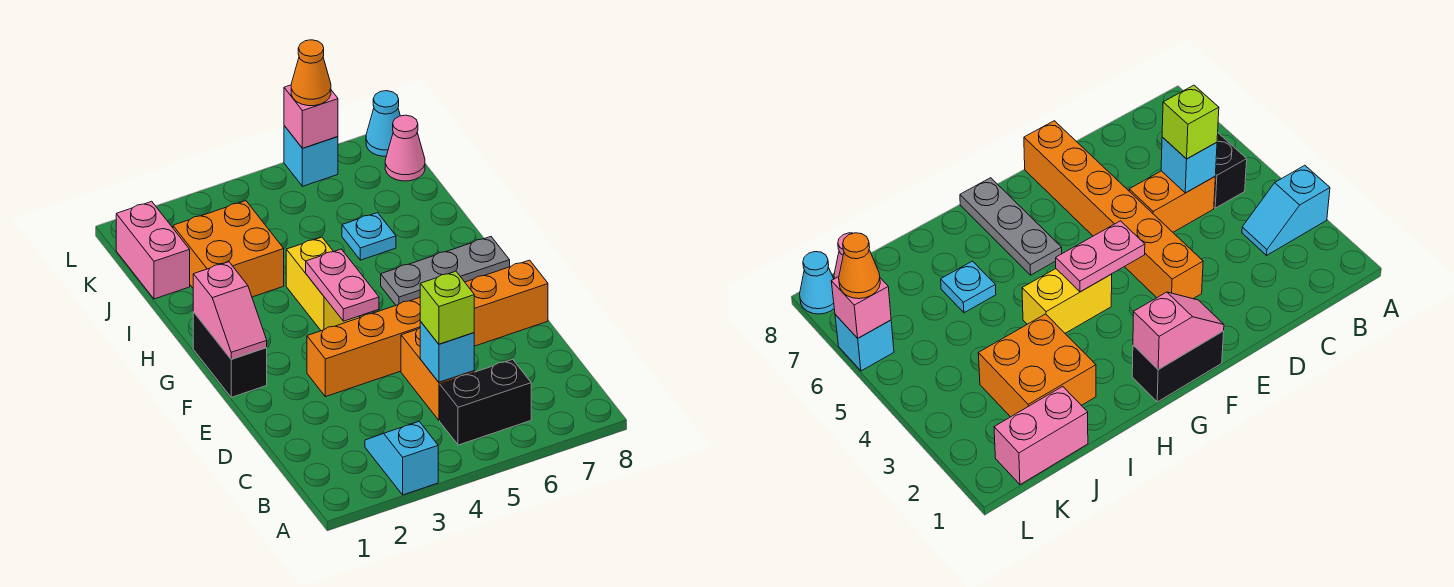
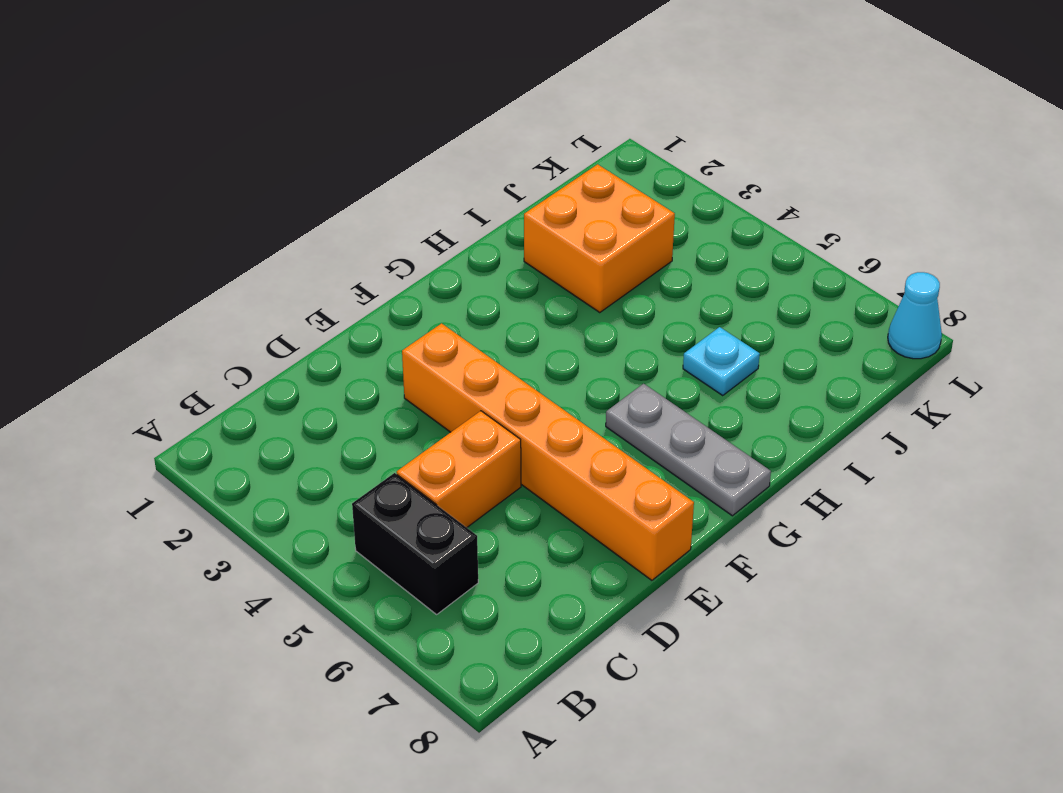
none -> cyan slope A3:B3 level 1 top A
none -> black brick F1:G1 level 1
none -> yellow brick G4:H4 level 1

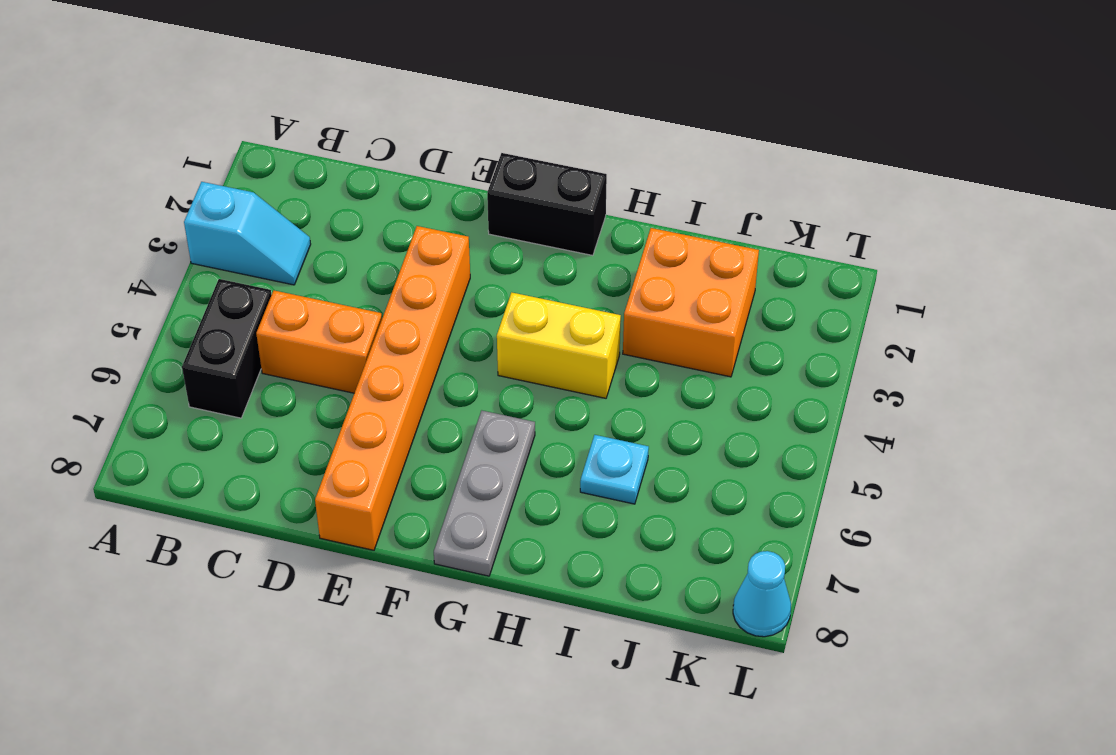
none -> pink brick J1:K1 level 1
none -> pink cone K8 level 1
none -> cyan brick L6 level 1

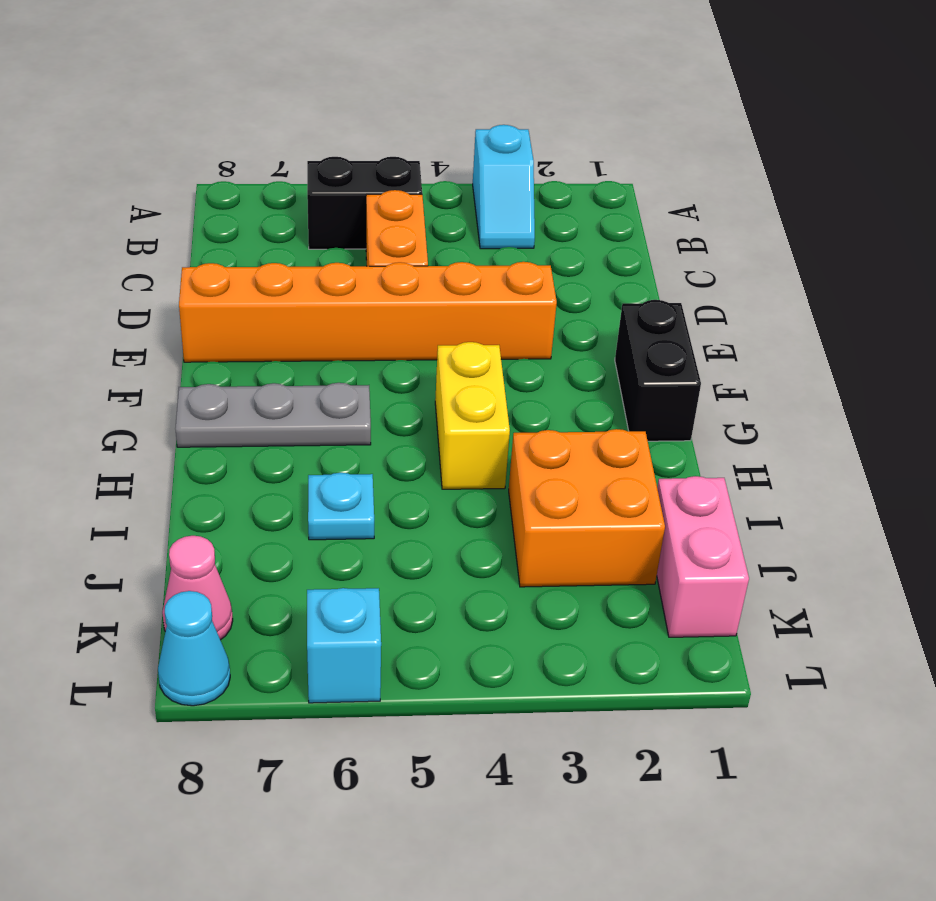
none -> cyan brick C5 level 2
none -> pink slope F1:G1 level 2 top G
none -> pink plate F4:G4 level 2

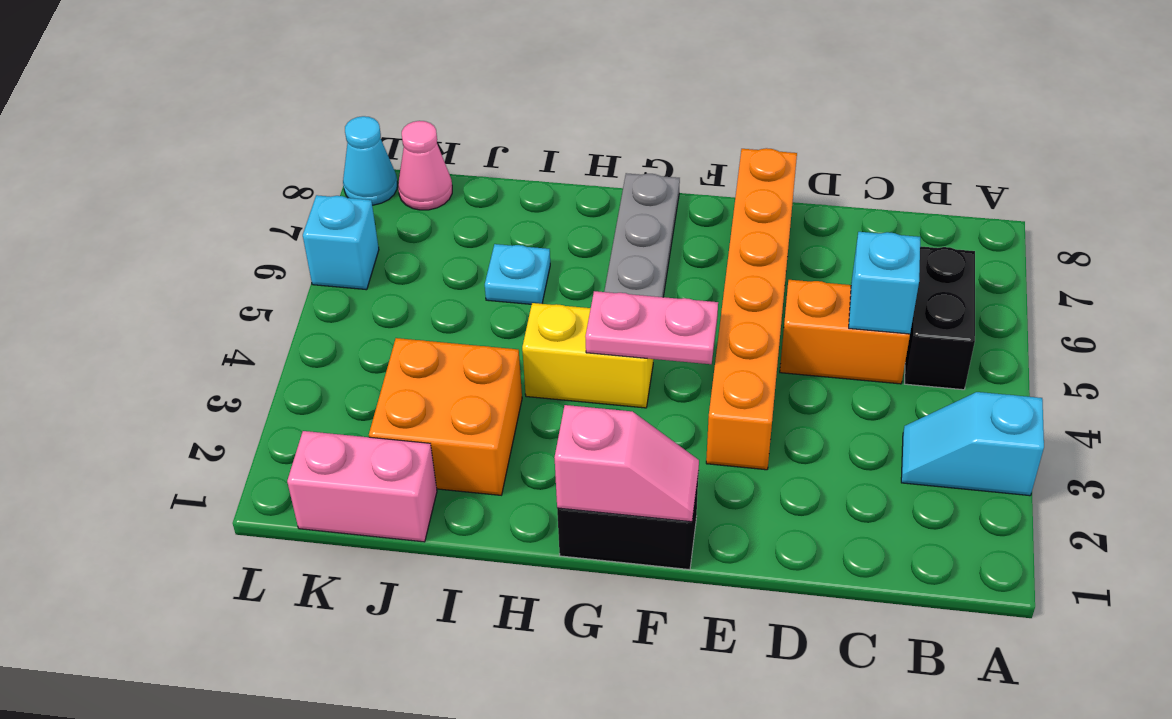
none -> pink brick L6 level 2
none -> lime brick C5 level 3
none -> orange cone L6 level 3

